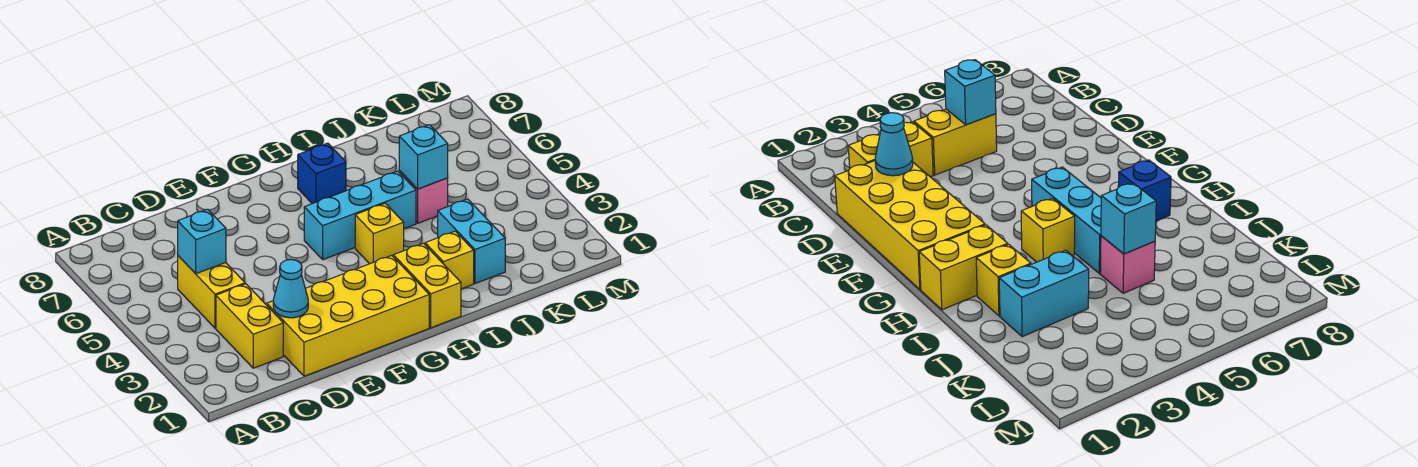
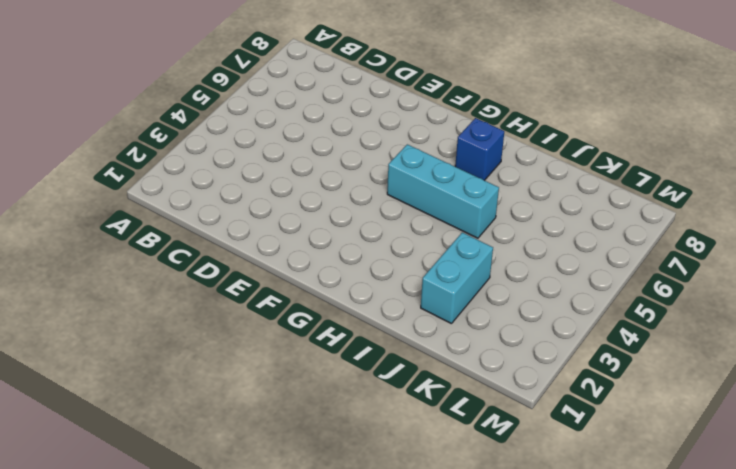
none -> yellow brick C2:C3 level 1
none -> yellow brick C4:C5 level 1
none -> yellow brick D1:G2 level 1

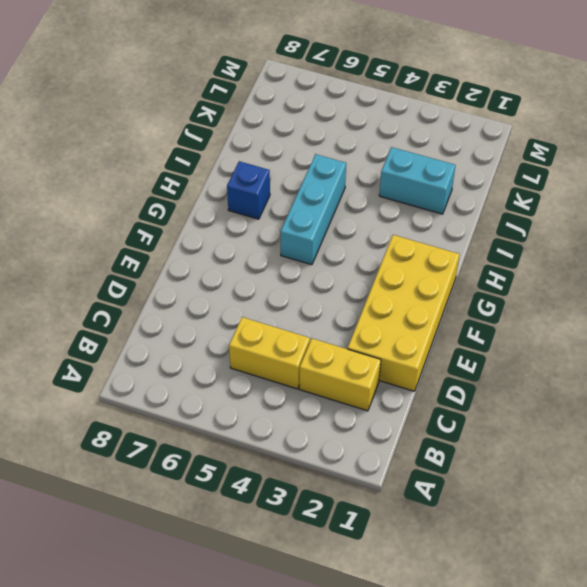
none -> yellow brick H1:H2 level 1
none -> yellow brick H4 level 1
none -> yellow brick I2 level 1

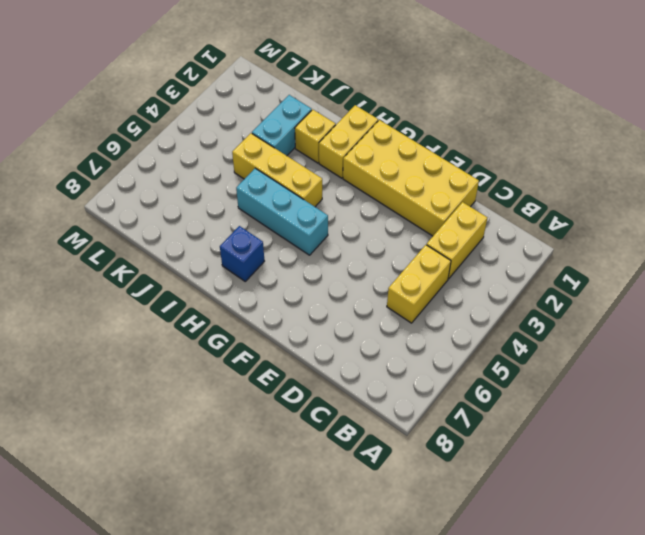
yellow brick H4:J4 level 1 -> yellow brick H4 level 1
none -> pink brick J5 level 1
none -> cyan brick C5 level 2
none -> cyan cone D2 level 2

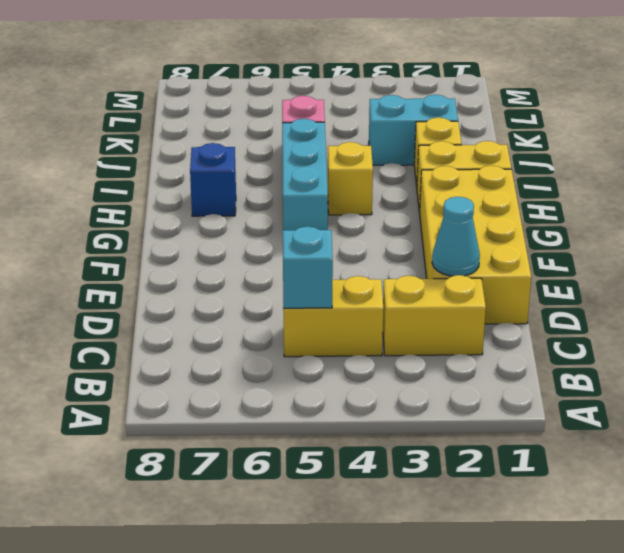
none -> cyan brick J5 level 2

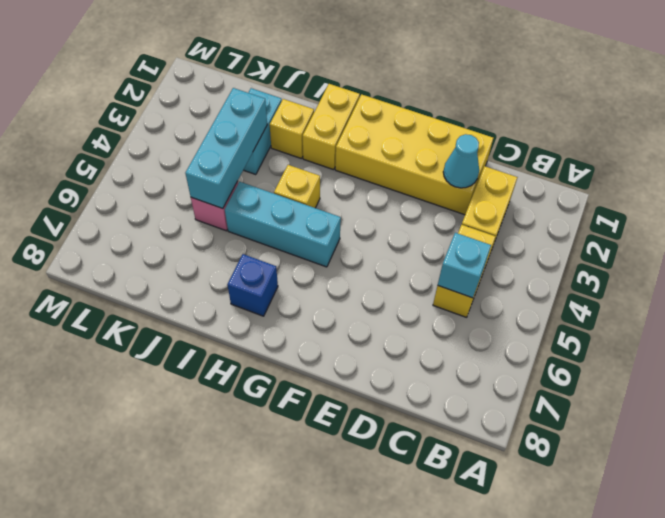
cyan brick J3:J5 level 2 -> cyan brick J5 level 2

